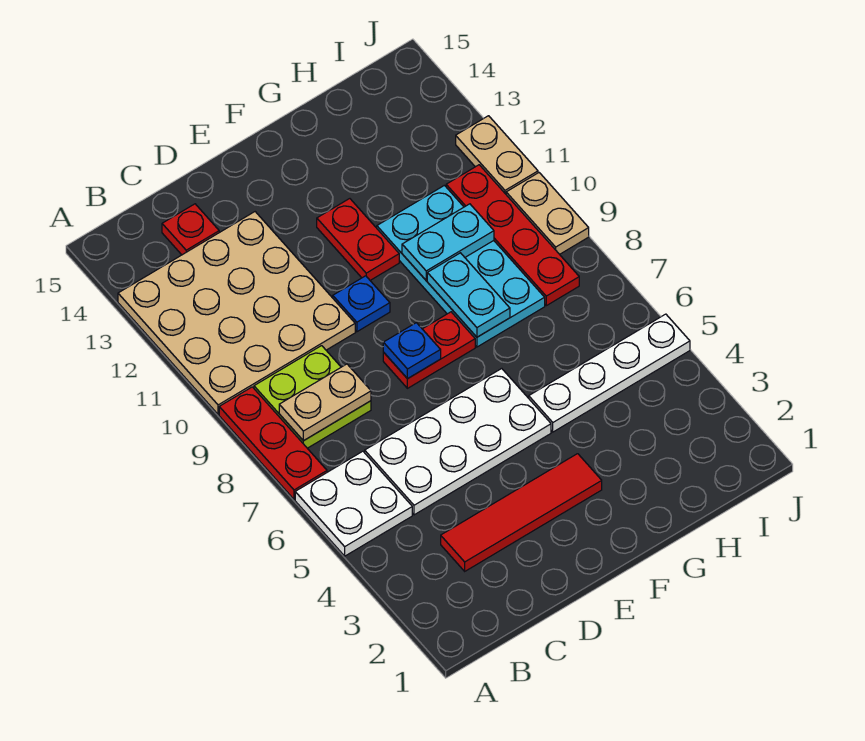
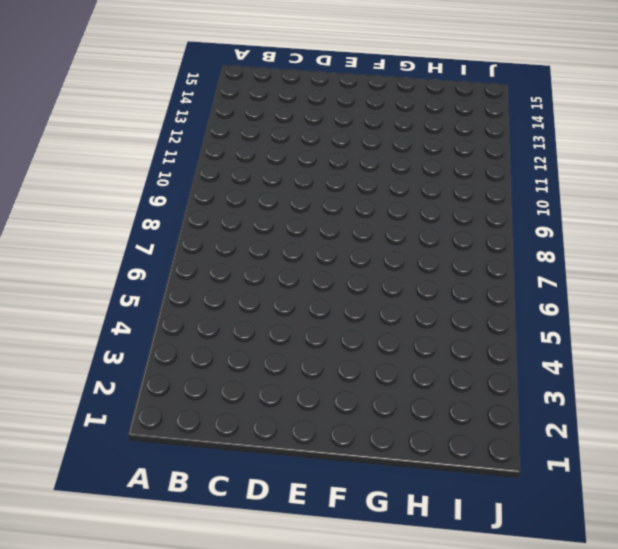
none -> white plate A5:B6 level 1
none -> red plate A7:A9 level 1
none -> tan plate A10:D13 level 1

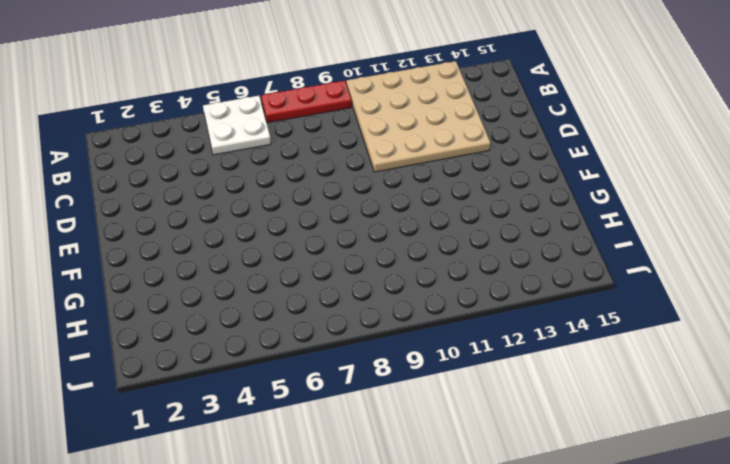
none -> lime plate B8:C9 level 1
none -> red tile C3:F3 level 1
none -> white plate C5:F6 level 1

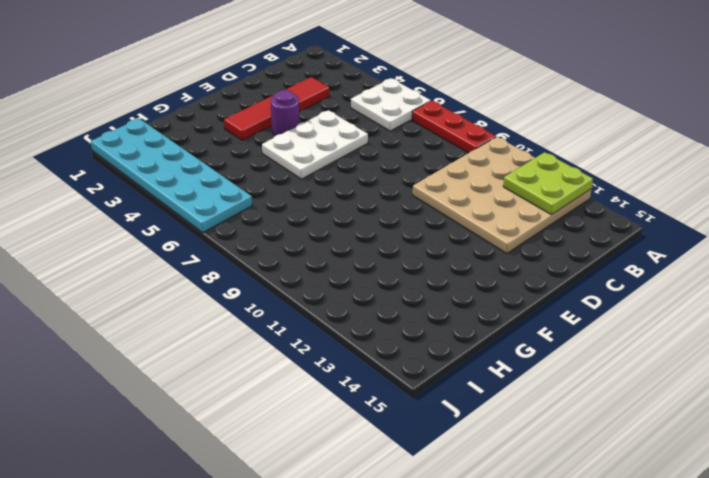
lime plate A12:B13 level 2 -> lime plate B8:C9 level 1
white plate D5:F6 level 1 -> white plate C5:F6 level 1
purple round brick E4 level 1 -> none
cyan plate I1:J6 level 1 -> white plate G5:J5 level 1
none -> red plate C14 level 1
none -> red plate E8:F8 level 1
none -> blue plate E10 level 1

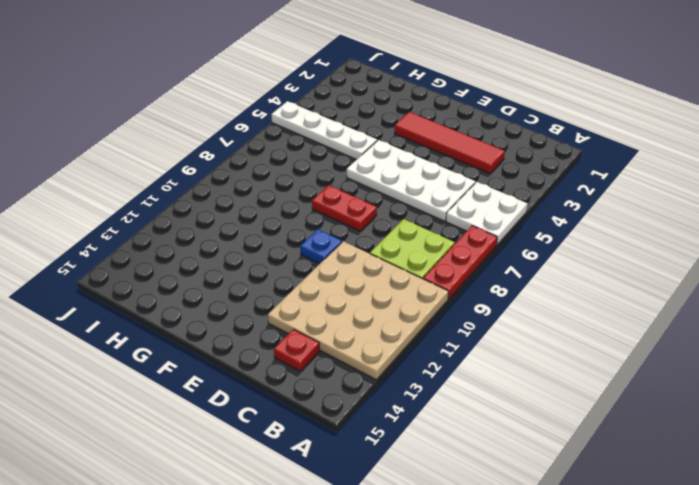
none -> red plate F11:F12 level 1
none -> cyan plate G8:H11 level 1
none -> red plate I8:I11 level 1

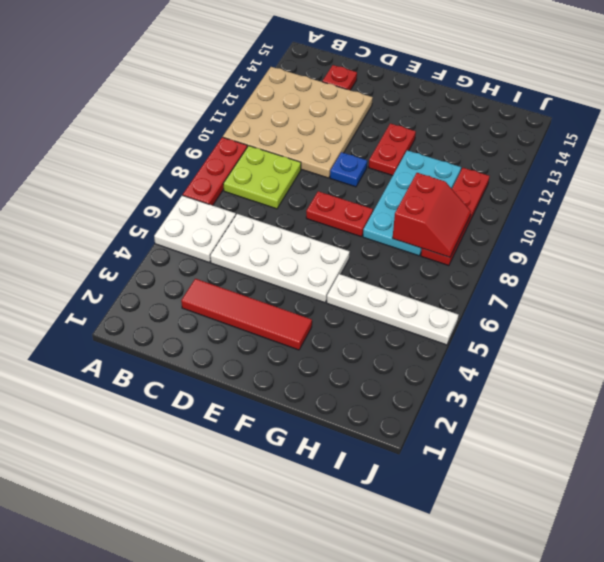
red slope H8:I9 level 2 top H -> none
none -> tan plate J9:J10 level 1
none -> tan plate J11:J12 level 1
none -> tan plate B8:C8 level 2

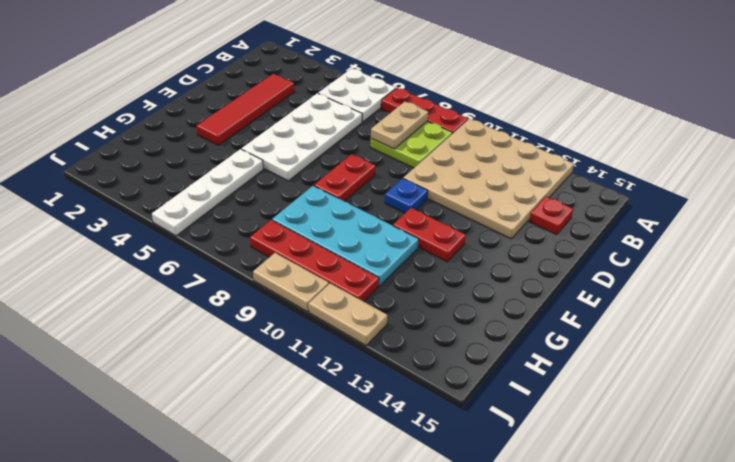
none -> blue plate E8 level 2
none -> cyan plate G8:G9 level 2
none -> cyan plate G10:H10 level 2

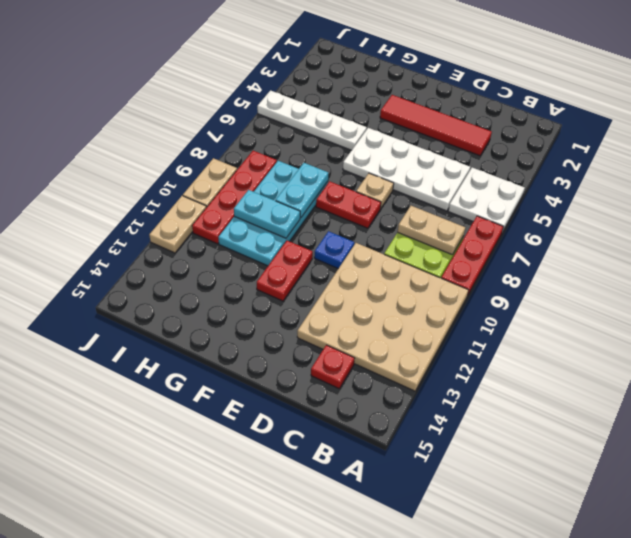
tan plate E7 level 1 -> none
none -> blue plate E8 level 2

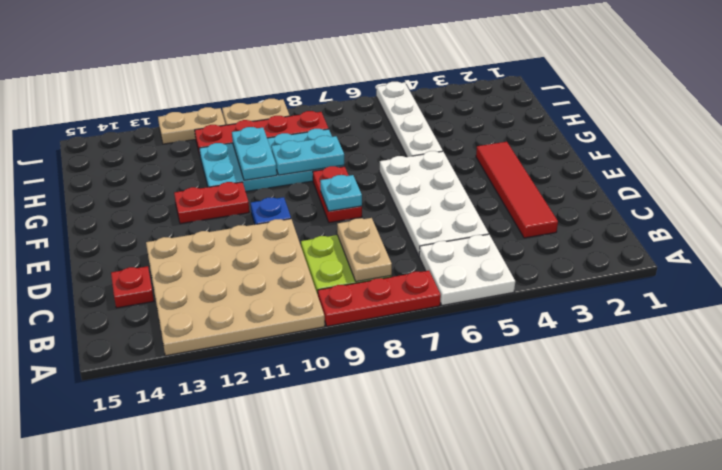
cyan plate E8 level 2 -> blue plate E8 level 2

